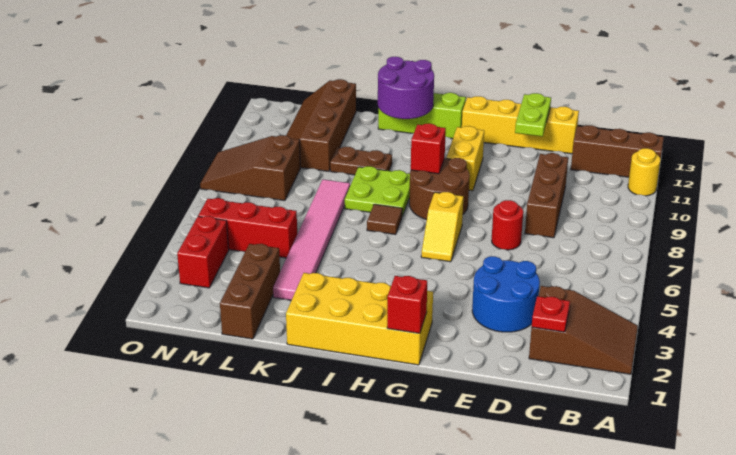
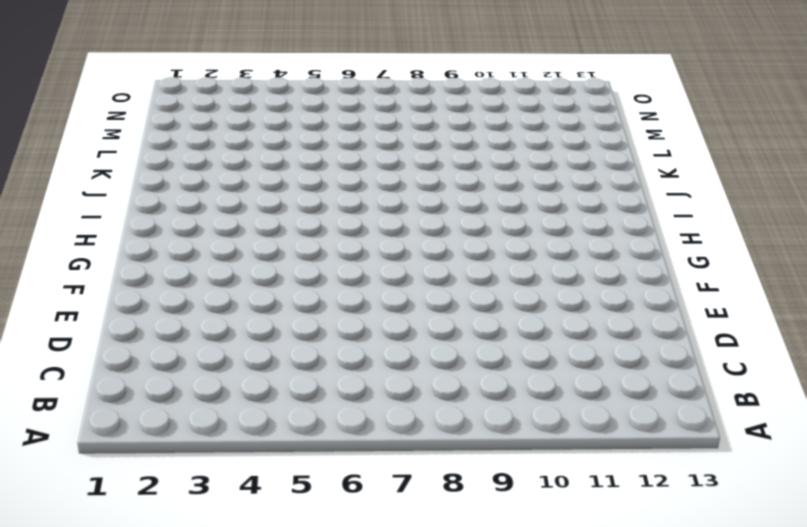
none -> brown slope A2:C3 level 1 top C
none -> yellow round brick A11 level 1
none -> brown brick A12:C12 level 1

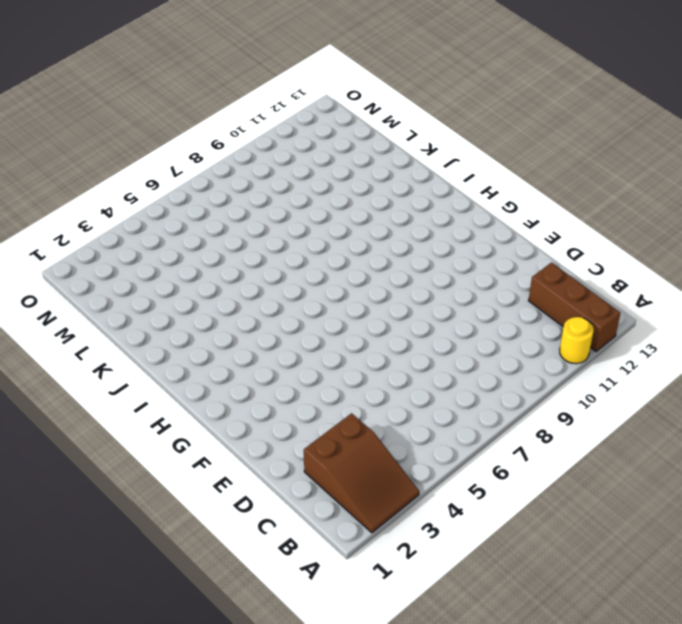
none -> blue round brick D3:E4 level 1
none -> brown brick D8:D10 level 1
none -> yellow brick D13:G13 level 1

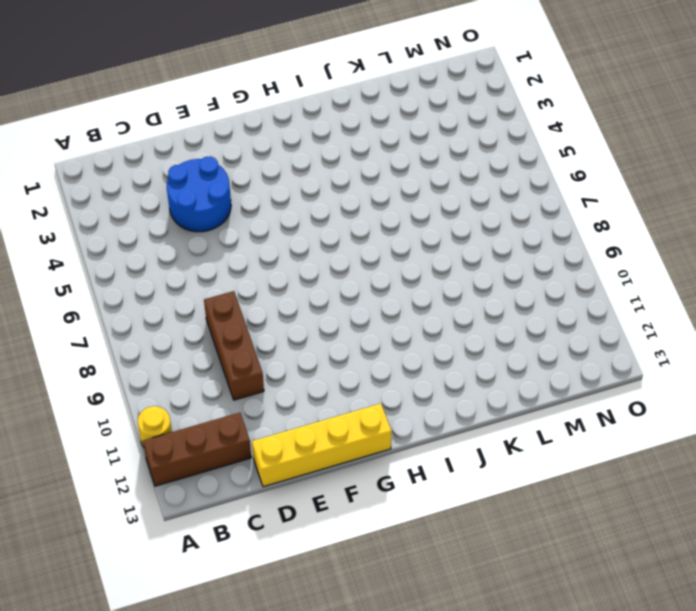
none -> brown slope A2:C3 level 1 top C
none -> red round brick E7 level 1
none -> yellow brick G1:J2 level 1

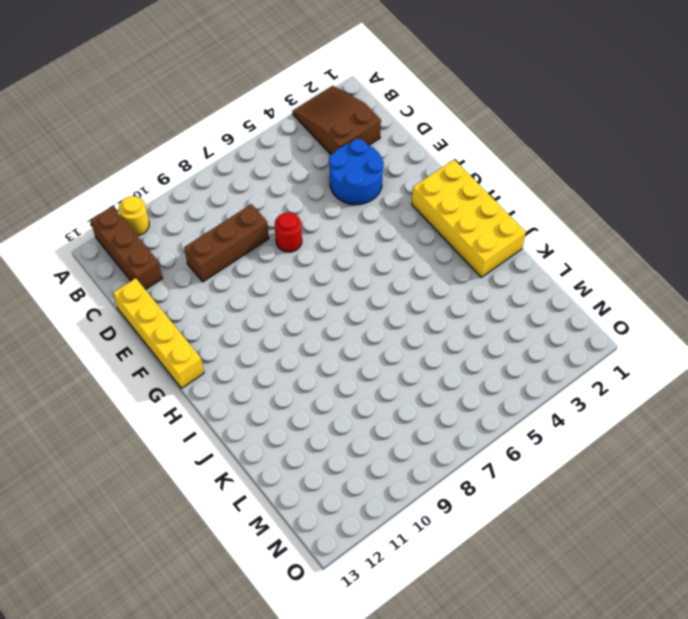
none -> yellow slope G6:G7 level 1 top 7
none -> brown round brick G8:H9 level 1
none -> yellow brick G10:G11 level 1

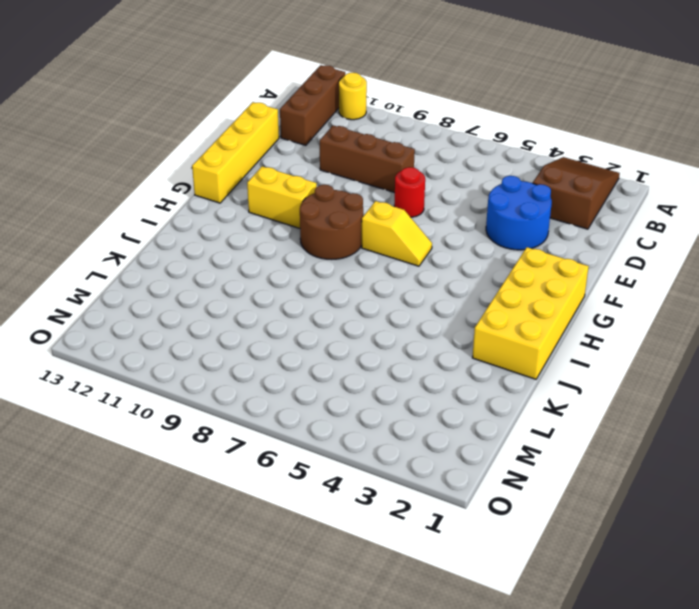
none -> lime brick H13:J13 level 1
none -> brown tile I7 level 1
none -> lime plate I8:J9 level 1

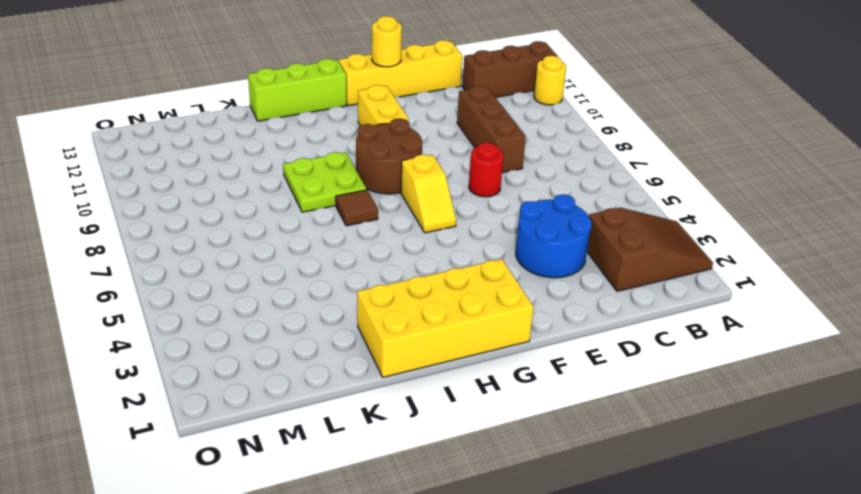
yellow round brick F13 level 2 -> none
none -> brown plate J10:K10 level 1
none -> pink tile K3:K8 level 1
none -> brown brick L1:L3 level 1

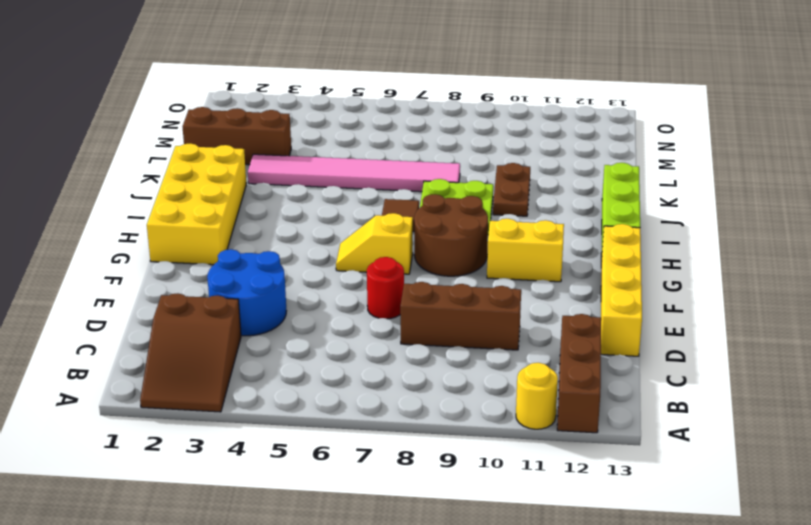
none -> red brick L5:N5 level 1
none -> brown slope L10:M13 level 1 top L
none -> brown slope M8:O9 level 1 top M

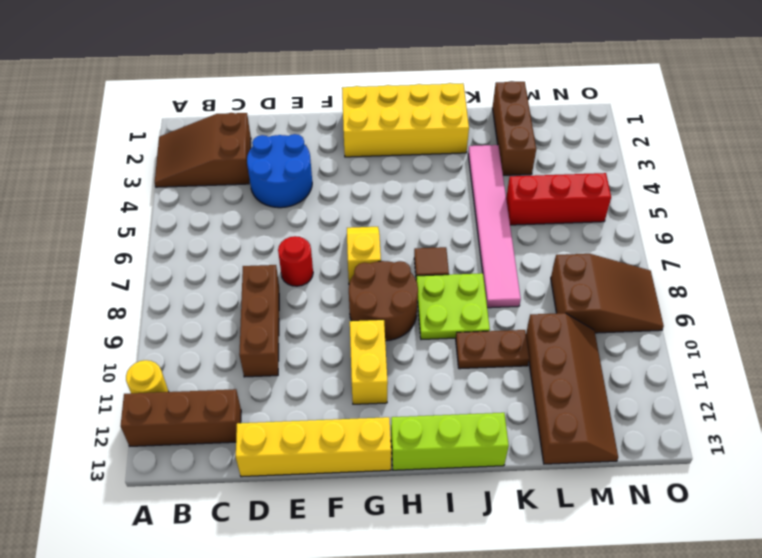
none -> red brick N3:N4 level 1
none -> red plate C2 level 2
none -> lime plate E12:E13 level 2

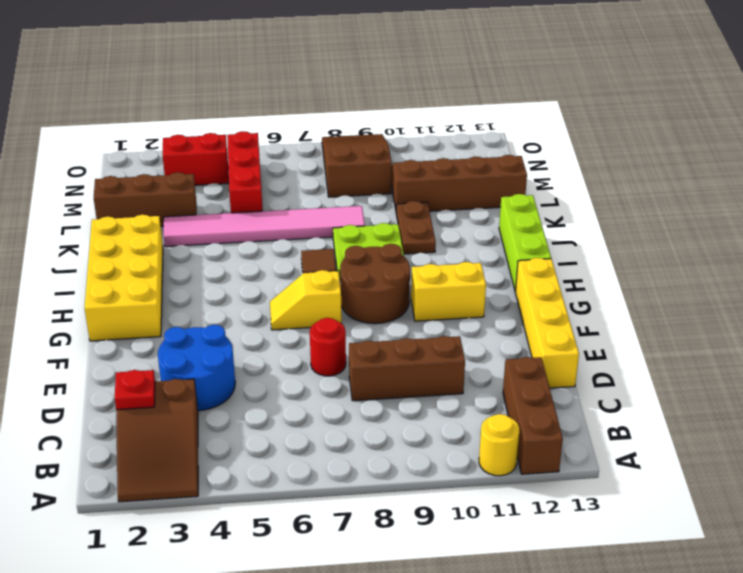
none -> lime plate E12:E13 level 2
none -> red brick G1 level 2
none -> red brick H9 level 2

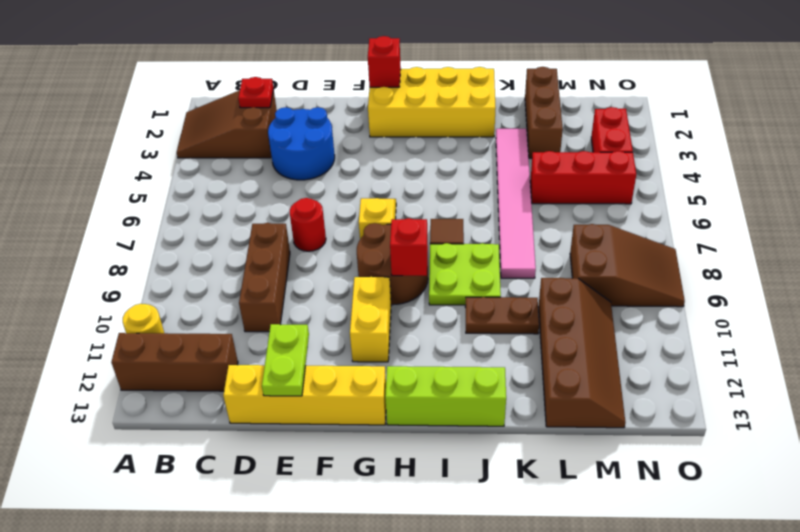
none -> purple round brick I12:J13 level 2

